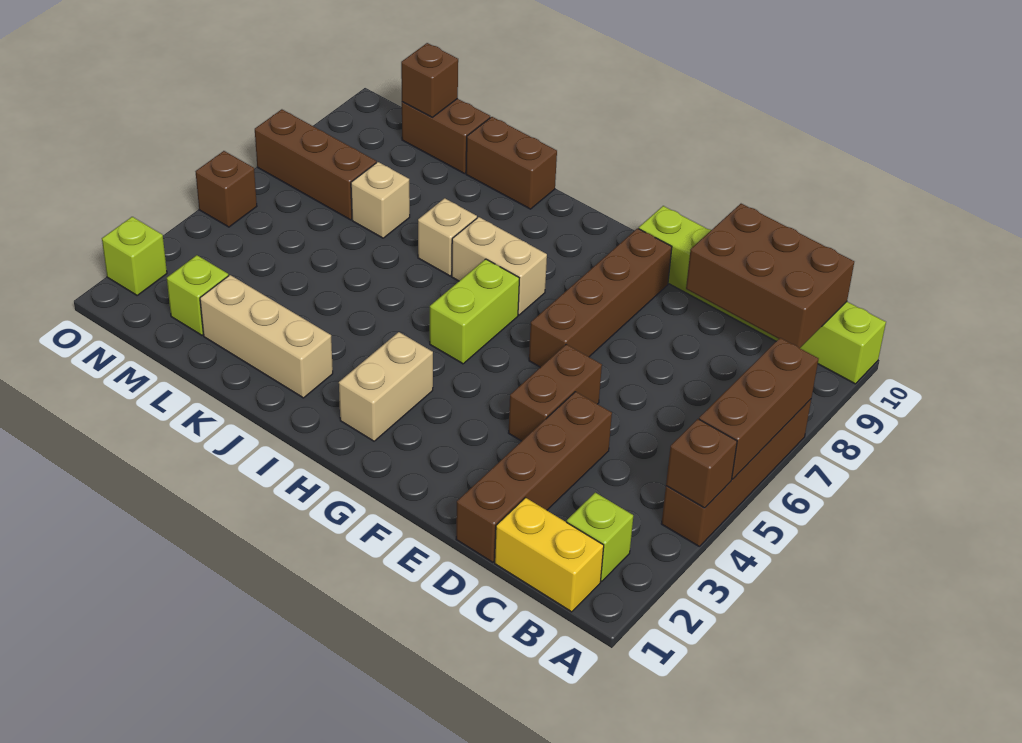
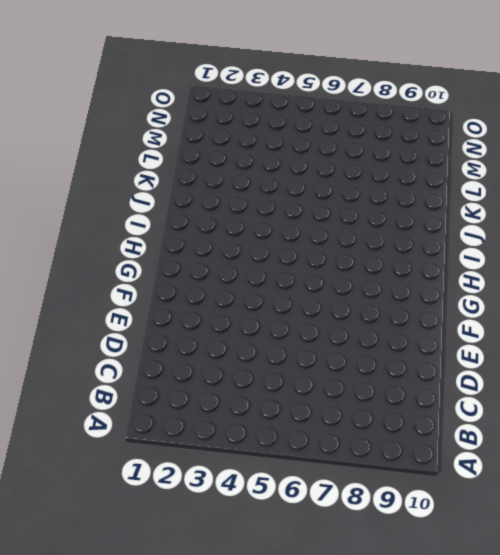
none -> brown brick A4:A7 level 1
none -> lime brick A10:F10 level 1
none -> yellow brick B1:C1 level 1

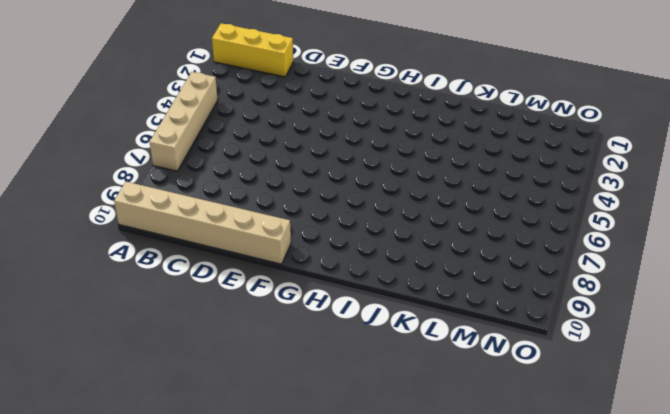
yellow brick A1:C1 level 1 -> yellow brick B1:C1 level 1
tan brick A4:A7 level 1 -> brown brick A4:A7 level 1
tan brick A10:F10 level 1 -> lime brick A10:F10 level 1
none -> lime brick B2 level 1
none -> brown brick D1:D4 level 1
none -> brown brick E4:E5 level 1

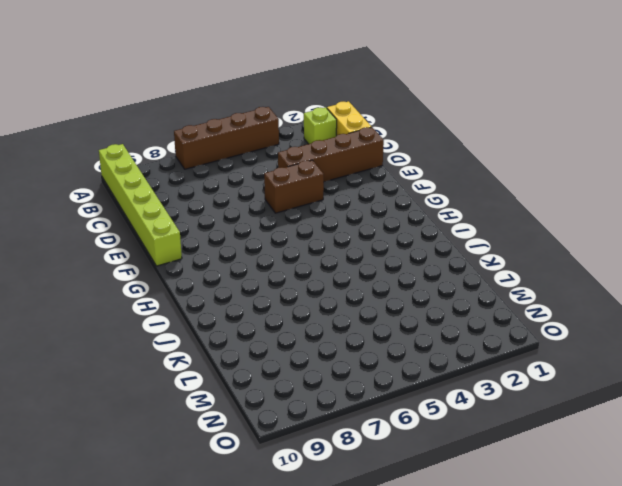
none -> brown brick F6:F9 level 1
none -> tan brick H2:H3 level 1
none -> lime brick H5:H6 level 1

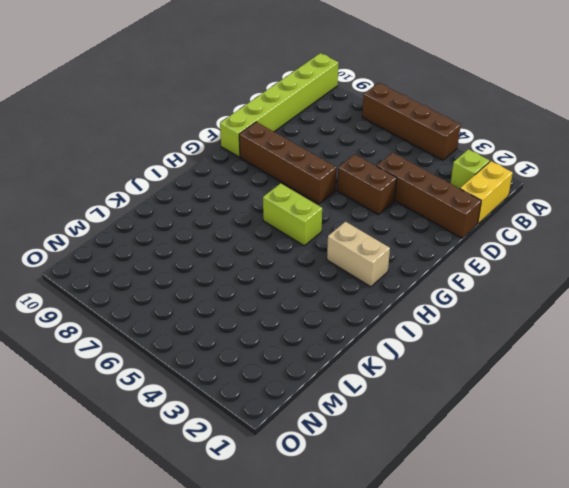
none -> tan brick H7:I7 level 1
none -> tan brick J2:L2 level 1
none -> tan brick J7 level 1

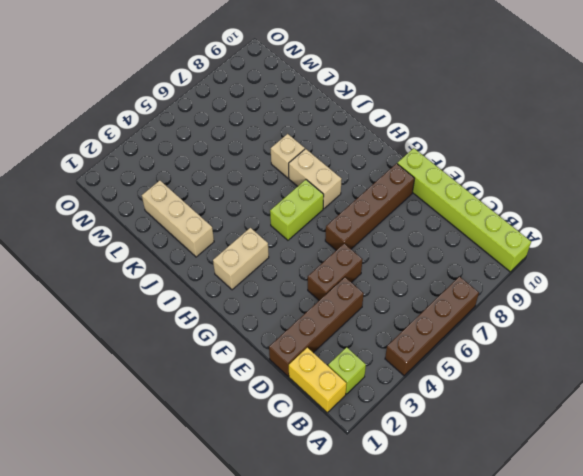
none -> brown brick J10:K10 level 1
none -> tan brick L7 level 1
none -> brown brick L10:M10 level 1

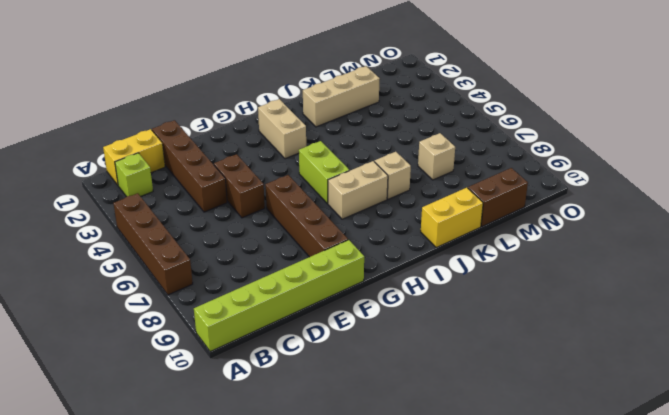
yellow brick J10:K10 level 1 -> brown brick J10:K10 level 1
none -> lime brick M2 level 1
none -> brown brick M7:O7 level 1
none -> lime brick O2 level 1

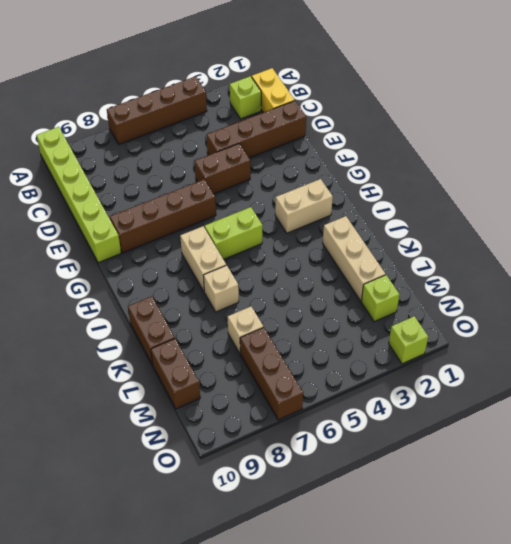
none -> brown brick O5 level 1
none -> brown brick A4 level 2
none -> brown brick A5:A7 level 2

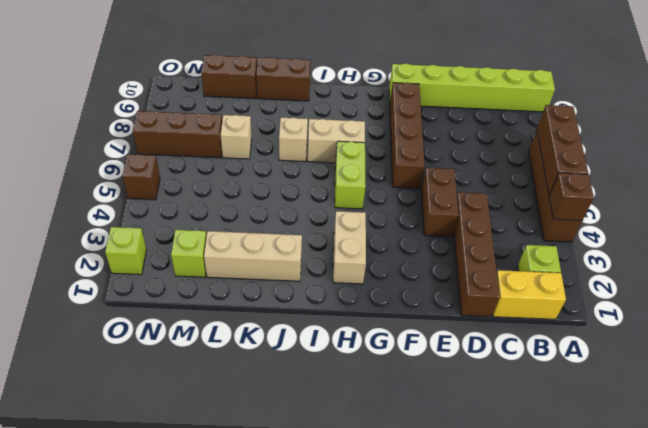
none -> brown brick B9:D10 level 2
none -> brown brick M10 level 2

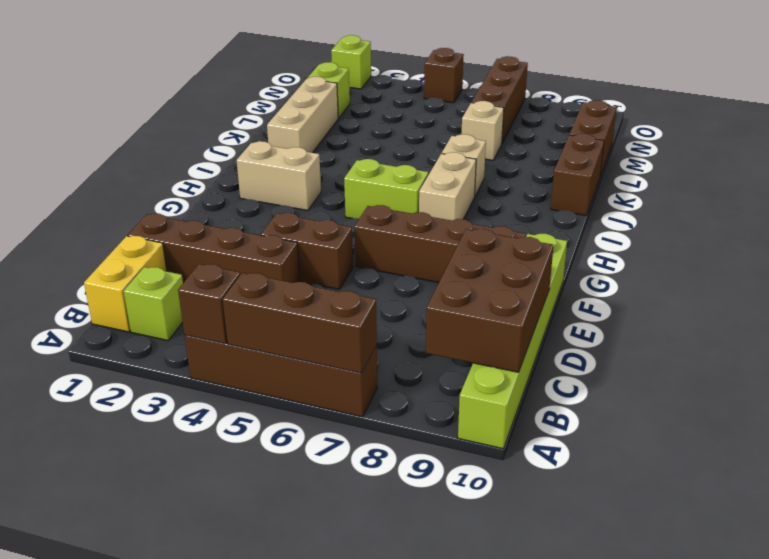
none -> brown brick M10 level 2

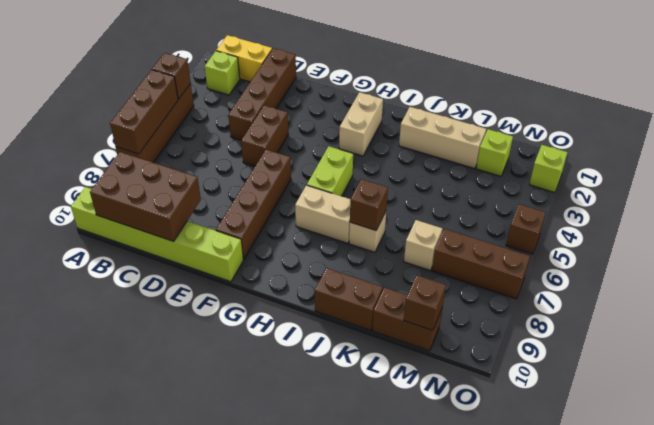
brown brick J7 level 2 -> none

